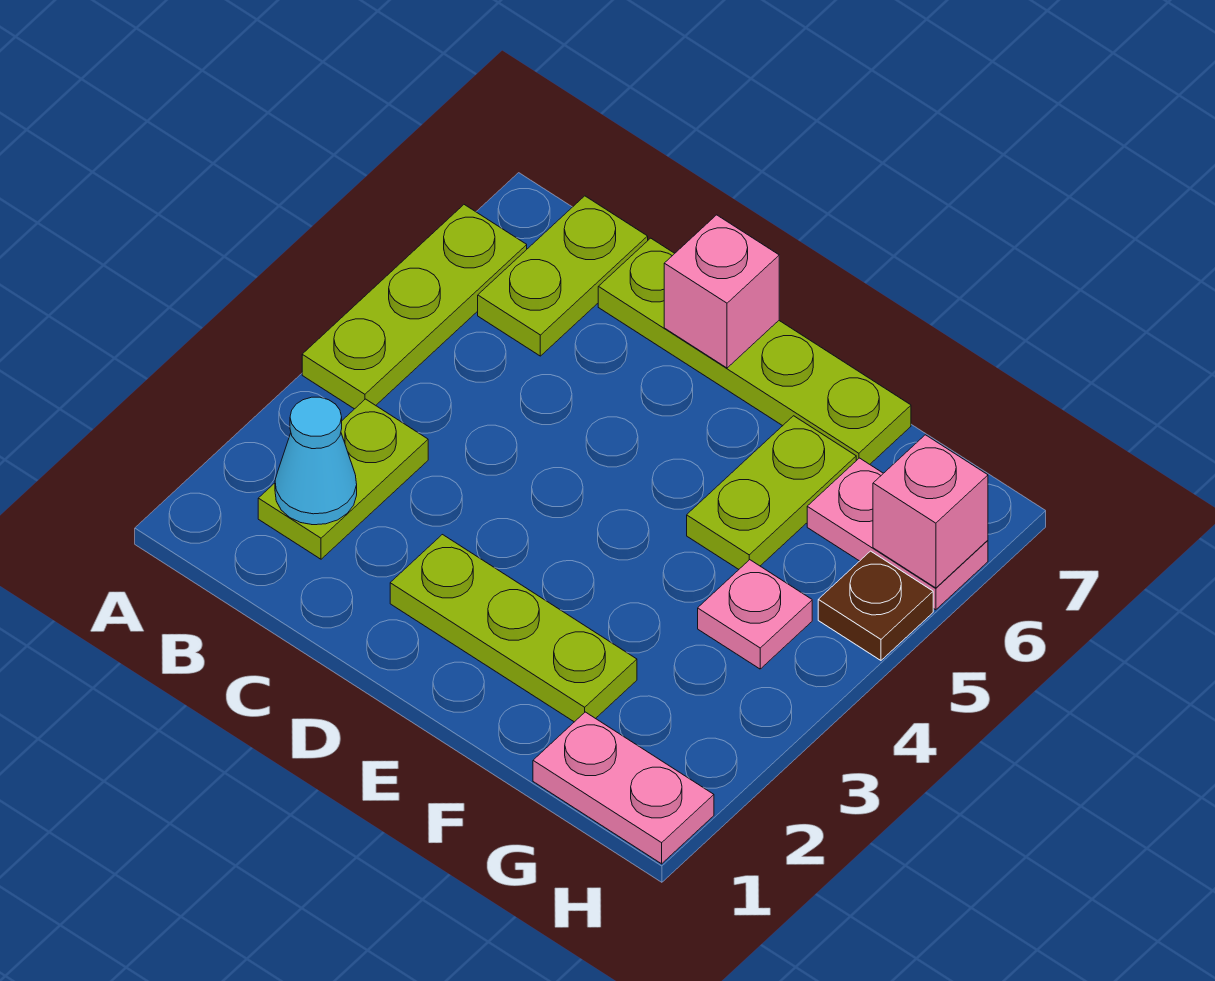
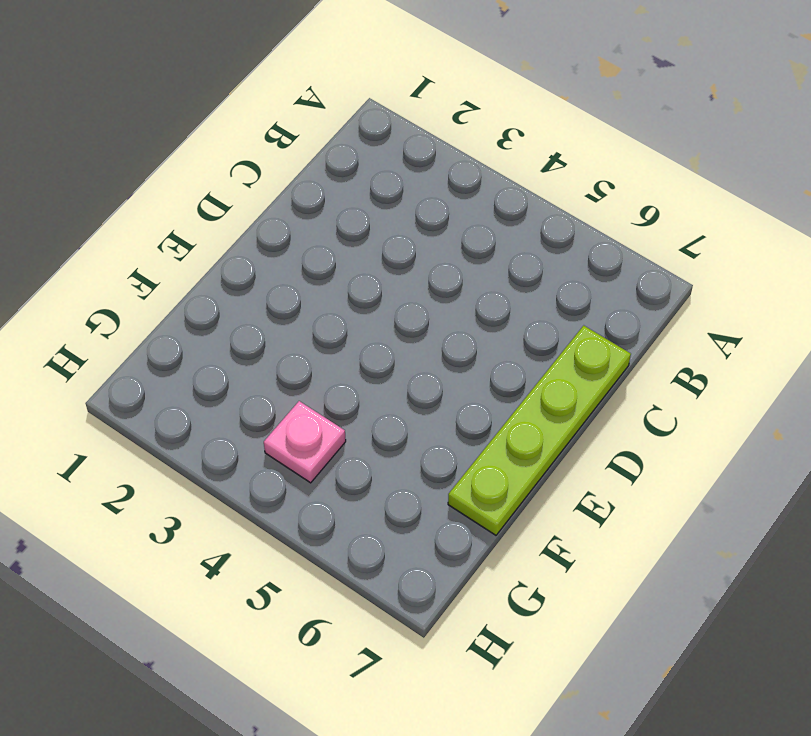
none -> lime plate A4:A6 level 1
none -> lime plate B2:B3 level 1
none -> lime plate B6:B7 level 1

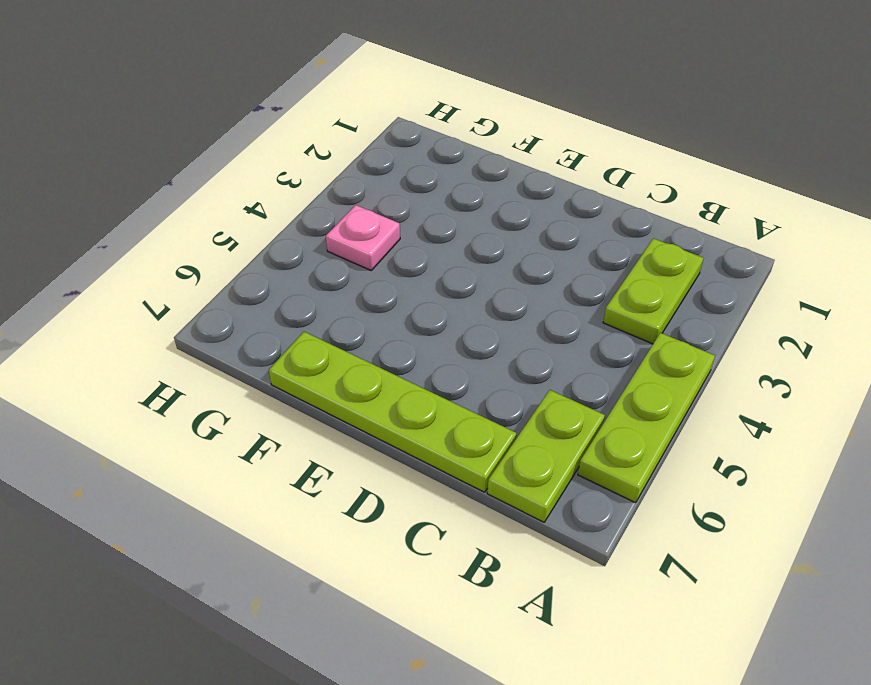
none -> lime plate D2:F2 level 1
none -> lime plate F5:F6 level 1
none -> pink plate G1:H1 level 1

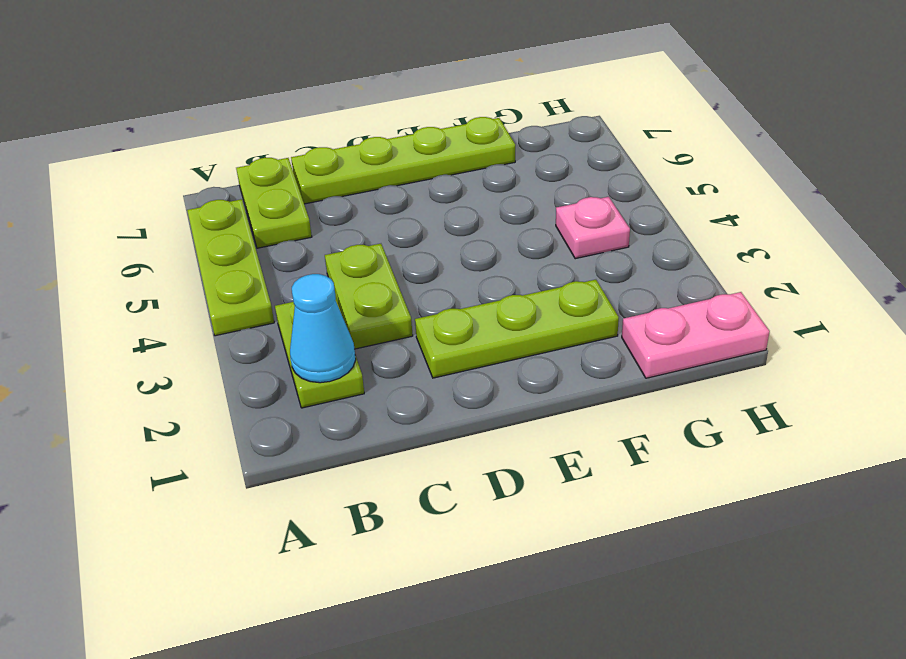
lime plate C3:C4 level 1 -> lime plate F5:F6 level 1
none -> pink plate G6:H6 level 1
none -> brown plate H5 level 1
none -> pink brick D7 level 2

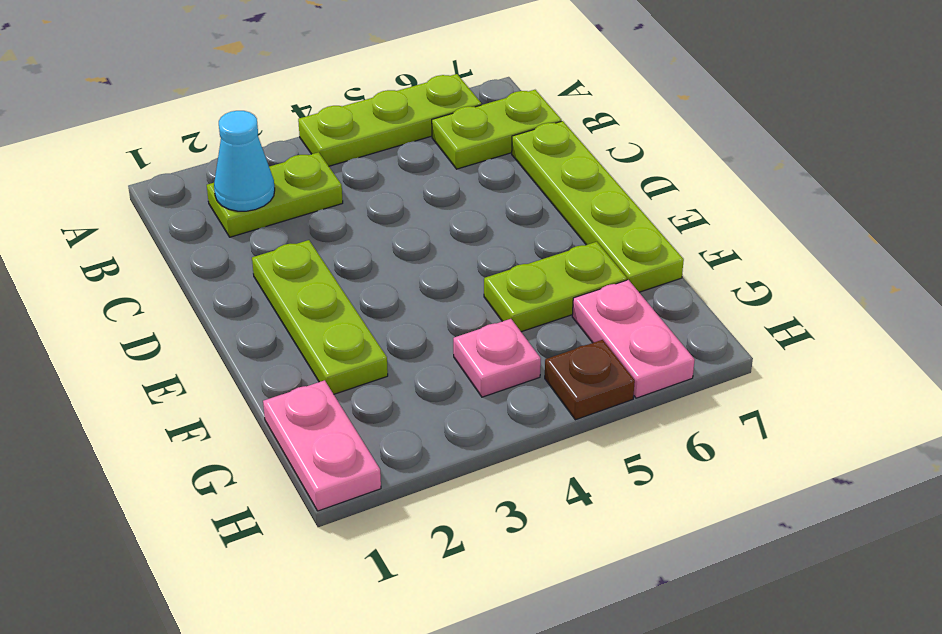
none -> pink brick D7 level 2
none -> pink brick H6 level 2

